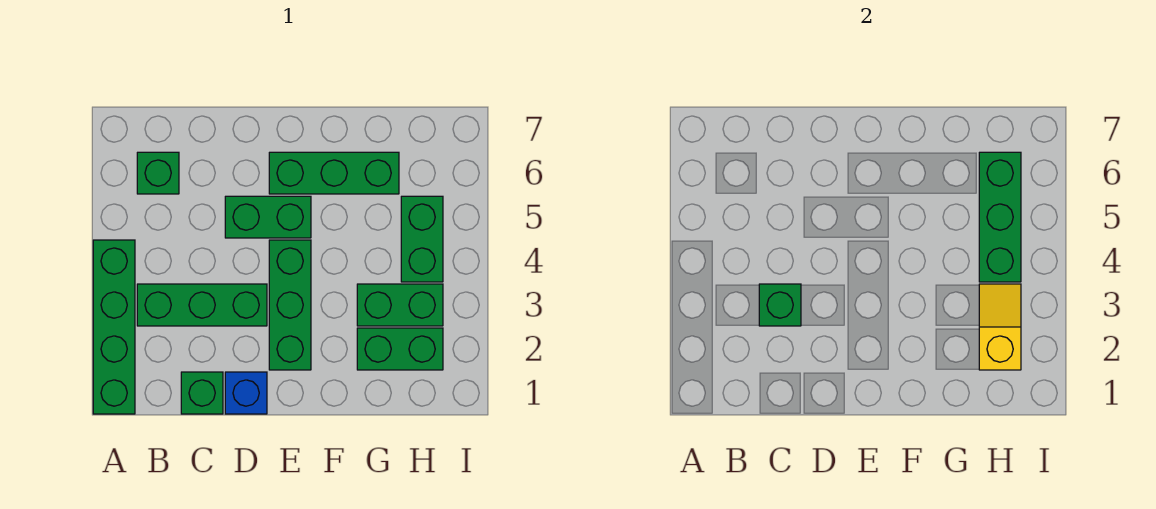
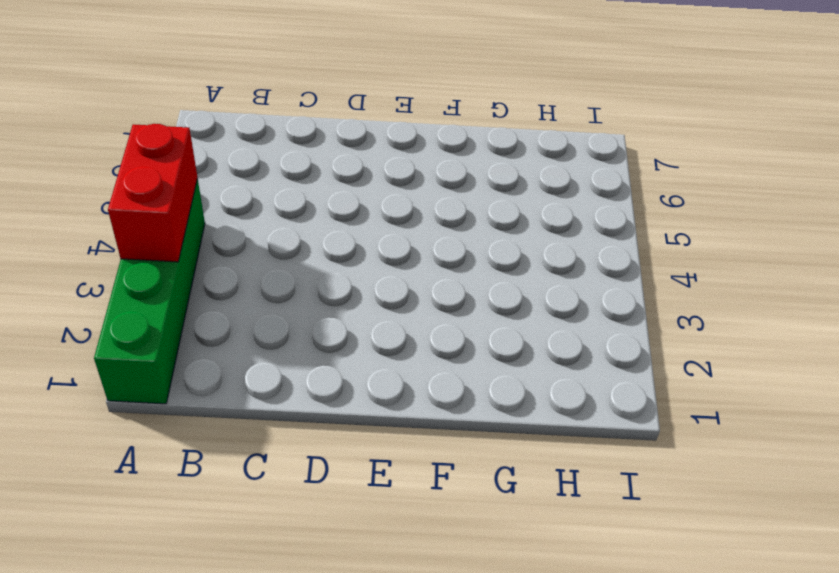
red brick A3:A4 level 2 -> none
none -> green brick B3:D3 level 1
none -> green brick B6 level 1
none -> green brick C1 level 1

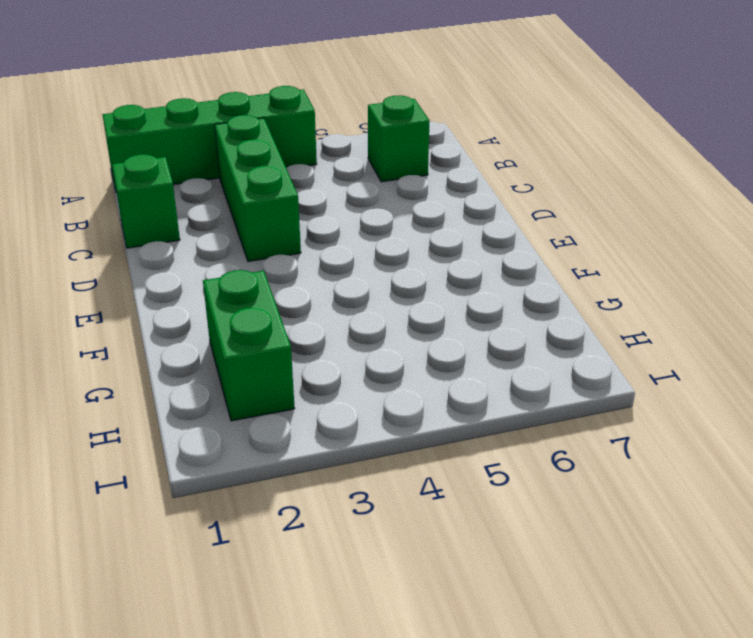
none -> blue brick D1 level 1
none -> green brick D5:E5 level 1
none -> green brick E2:E4 level 1

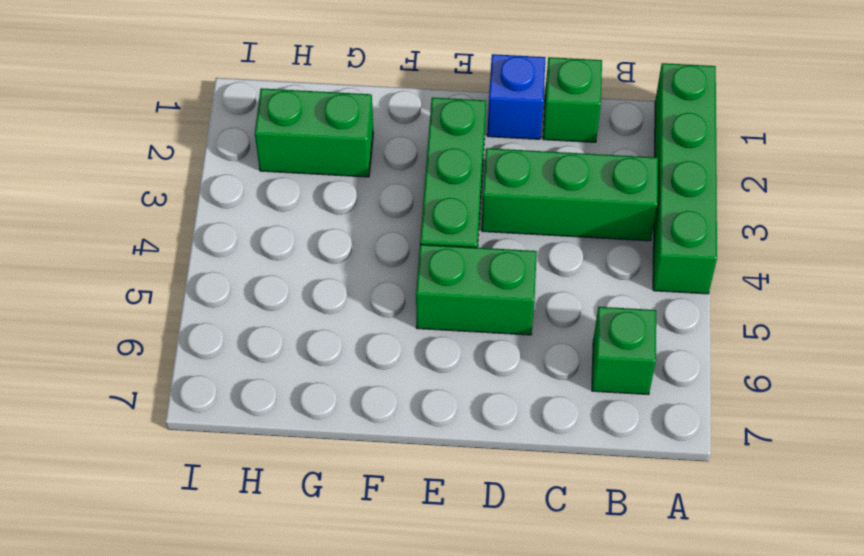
none -> green brick E6:G6 level 1
none -> green brick G3:H3 level 1
none -> green brick H4:H5 level 1

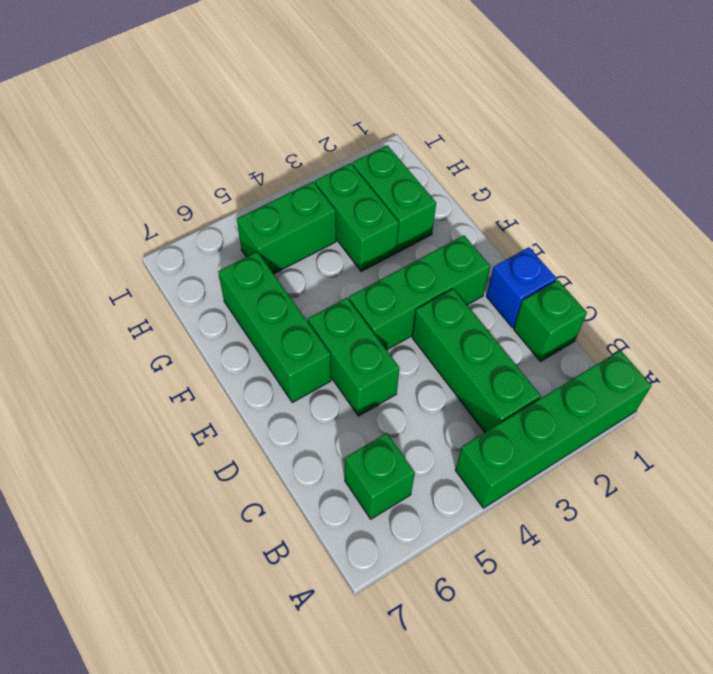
none -> green brick C3 level 2
none -> yellow slope H2:H3 level 2 top 2
none -> green brick H4:H6 level 2

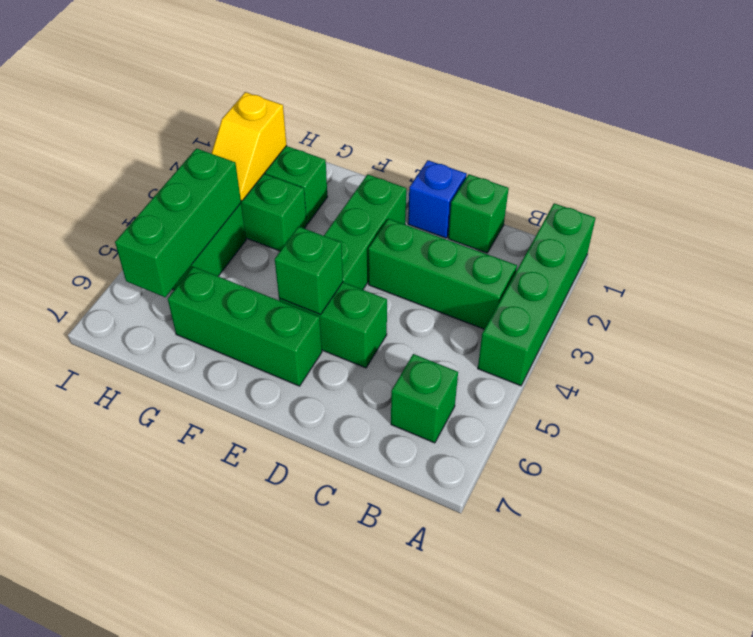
green brick E5 level 2 -> green brick C3 level 2

